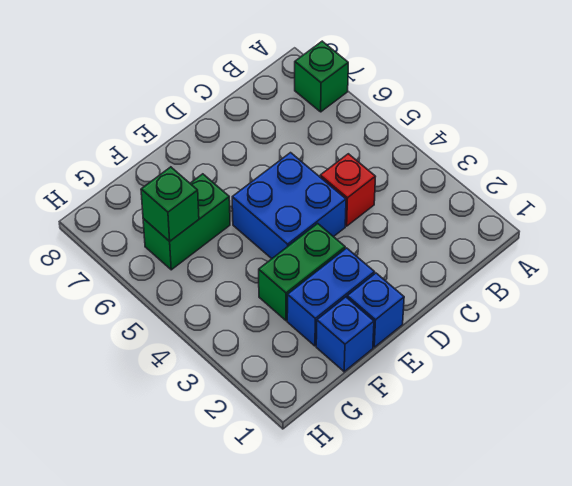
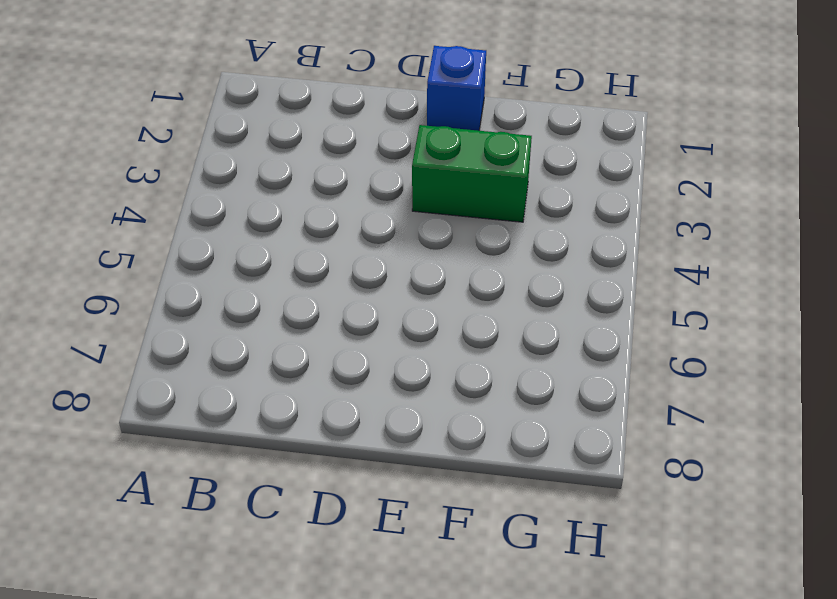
none -> green brick A7 level 1
none -> red brick C4 level 1

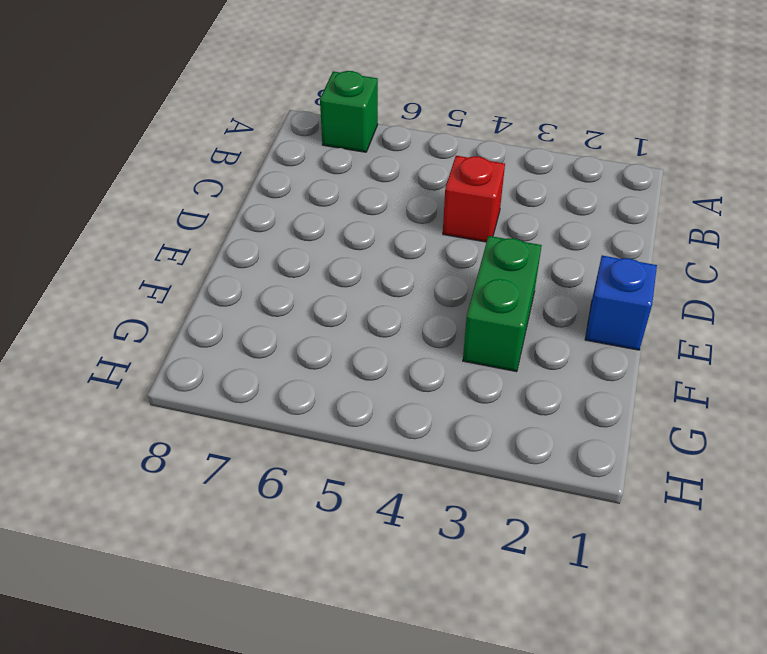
none -> blue brick D4:E5 level 1
none -> blue brick E2:F2 level 1

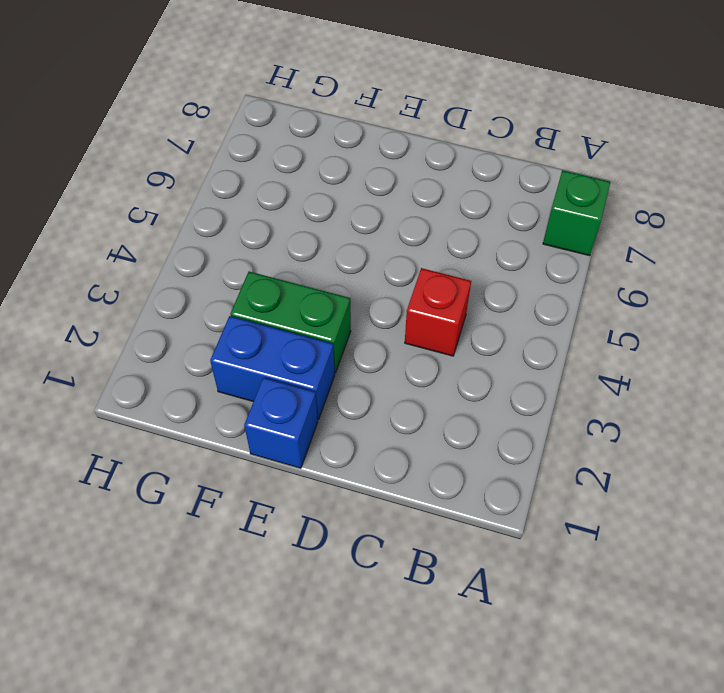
none -> blue brick D4:E5 level 1
none -> blue brick F1 level 1

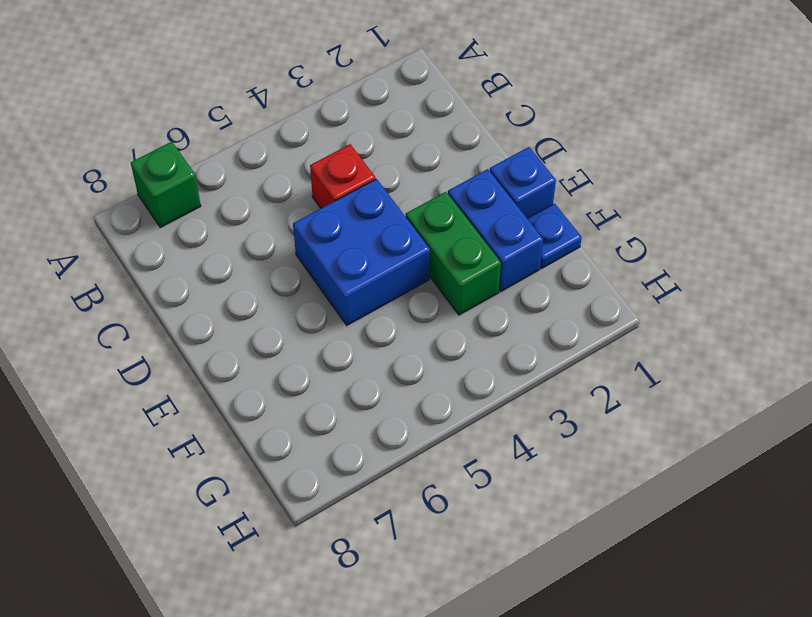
blue plate F1 level 1 -> blue brick F1 level 1
none -> green brick F6:G6 level 1
none -> green brick G6 level 2

